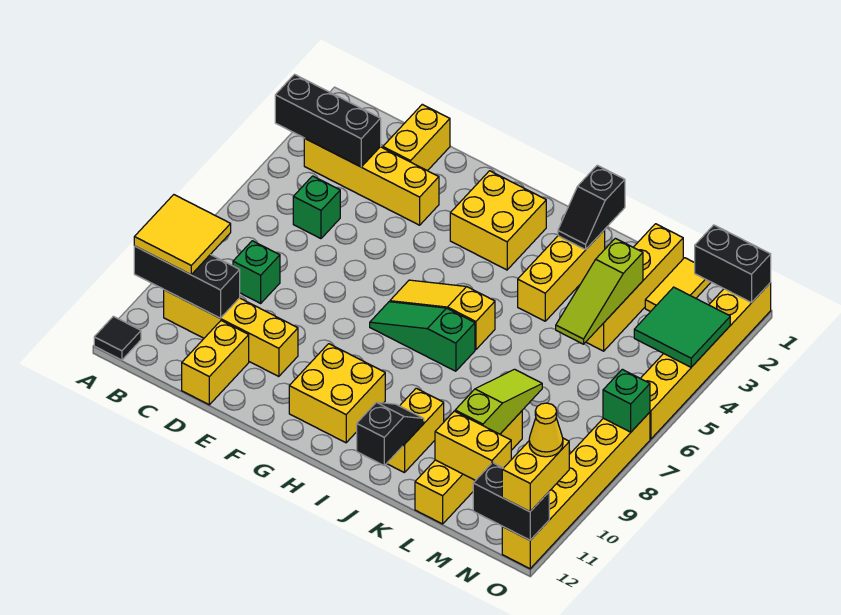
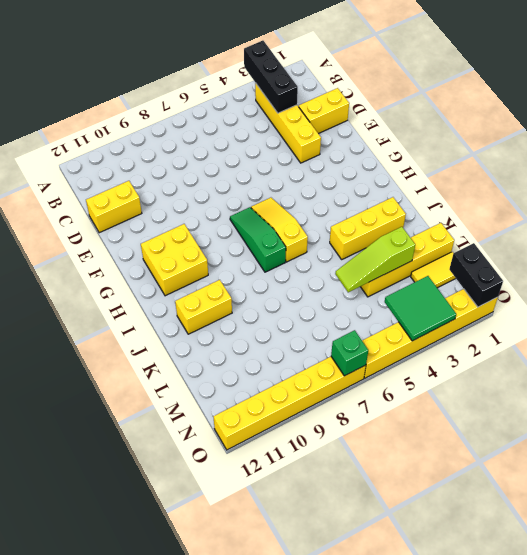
none -> black tile A12 level 1
none -> yellow brick B10:E10 level 1
none -> green brick C5 level 1
none -> green brick C8 level 1

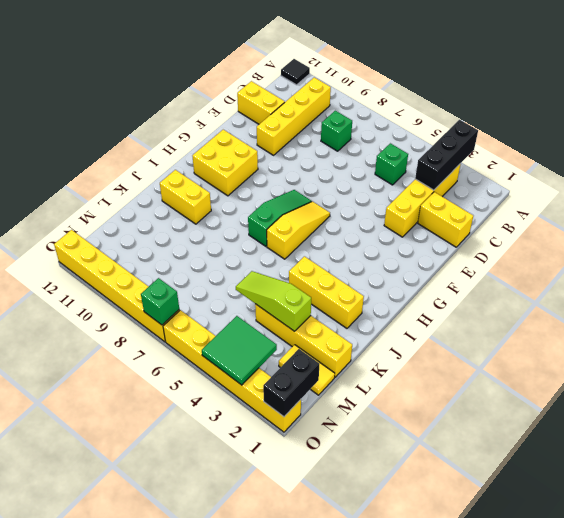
none -> yellow brick G2:H3 level 1
none -> yellow brick L9:L12 level 1
none -> black brick A10:C10 level 2
none -> black slope J1:J2 level 2 top 1

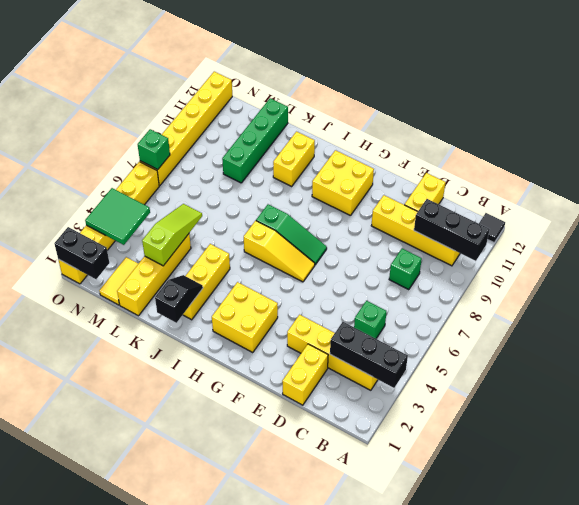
green brick L9:L12 level 1 -> yellow brick L9:L12 level 1
none -> black slope J11:J12 level 2 top 12
none -> lime slope L8:L10 level 2 top 10
none -> yellow brick L11:M11 level 2
none -> black brick N12:O12 level 2

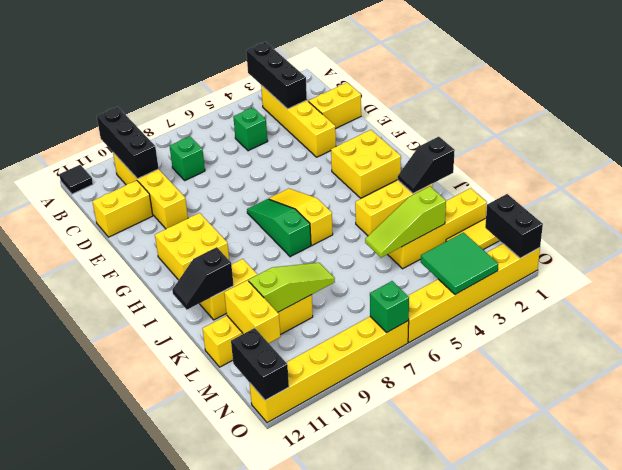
black slope J11:J12 level 2 top 11 -> black slope J11:J12 level 2 top 12
none -> yellow tile A9:B10 level 3
none -> yellow brick O11:O12 level 3
none -> yellow cone O11 level 4

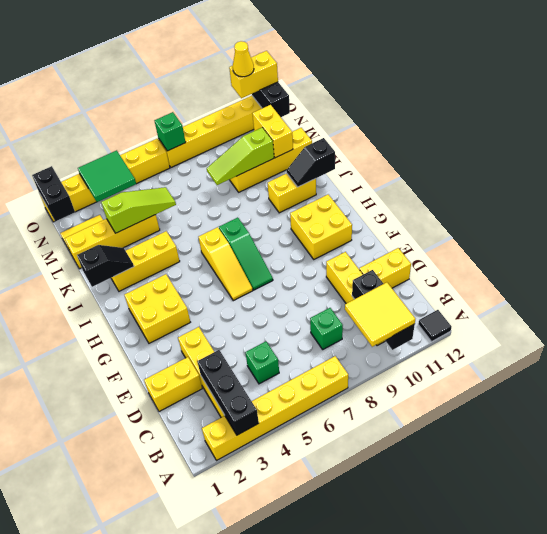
yellow brick A2:A7 level 1 -> none

